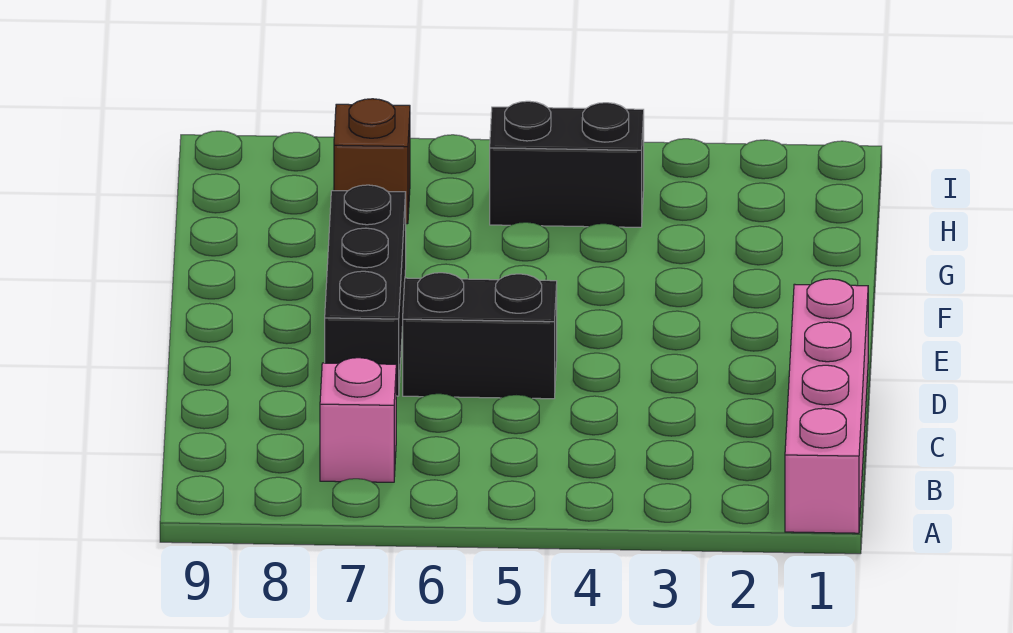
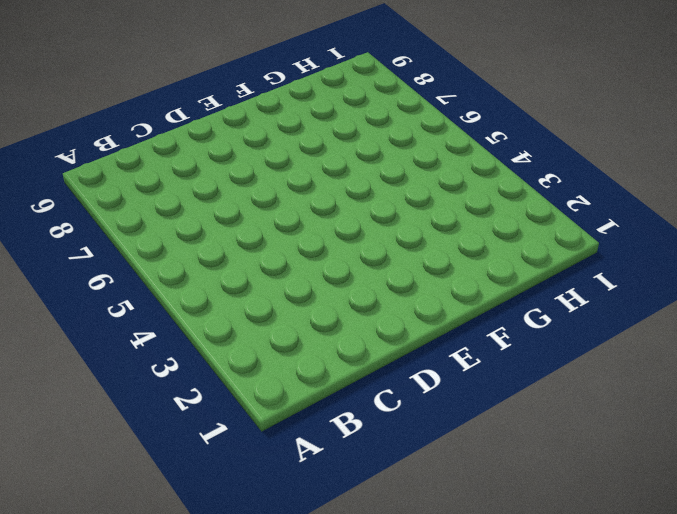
none -> pink brick A1:D1 level 1
none -> pink brick B7 level 1

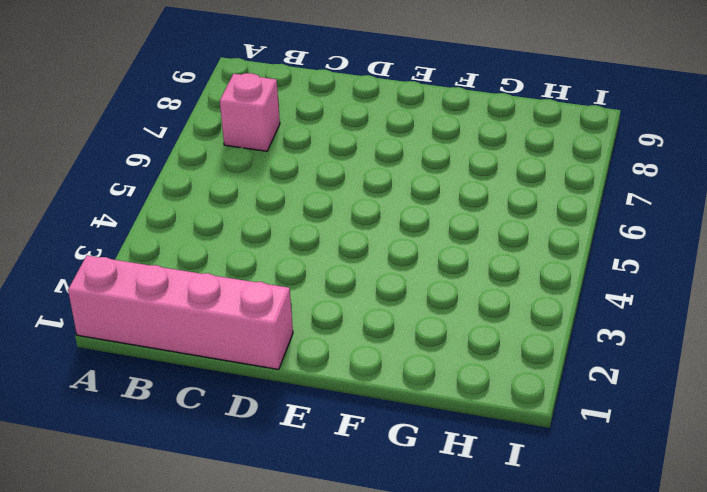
none -> black brick D5:D6 level 1
none -> black brick D7:F7 level 1

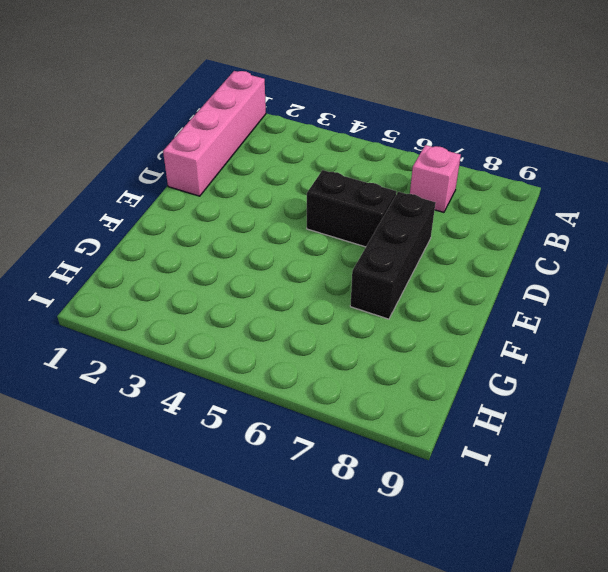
none -> black brick H4:H5 level 1
none -> brown brick H7 level 1

